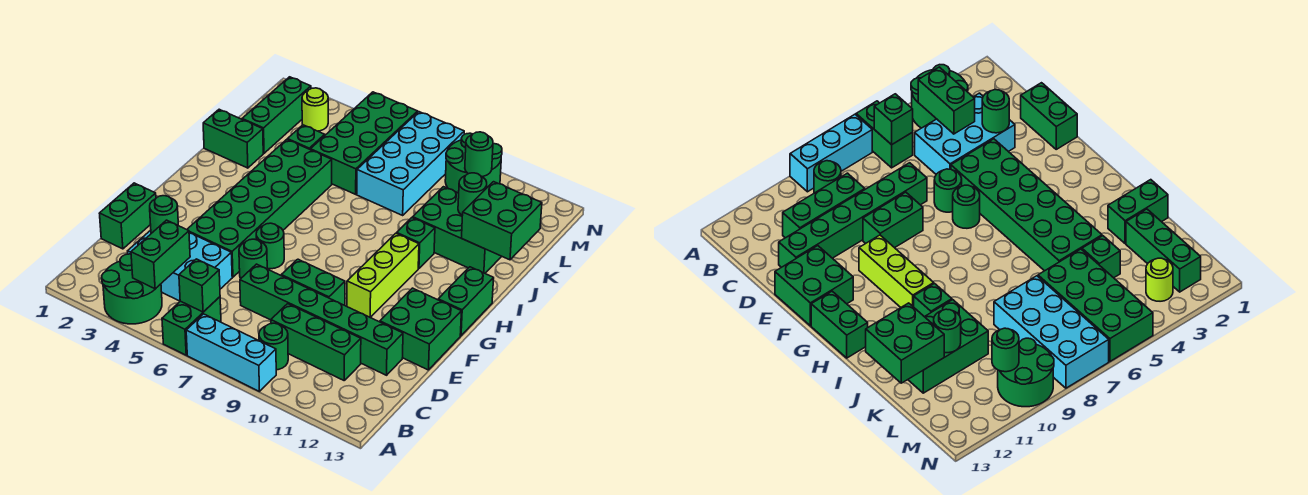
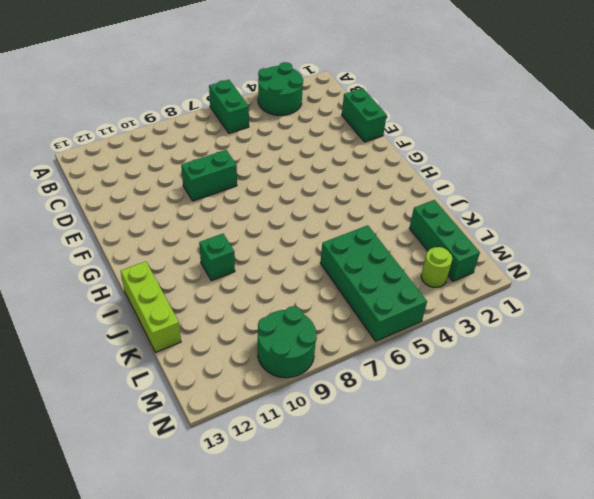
lime brick I13:K13 level 1 -> lime brick F10:H10 level 1
none -> cyan brick A7:A9 level 1
none -> green round brick B9 level 1
none -> cyan brick C3:D5 level 1
none -> green brick C9:C11 level 1

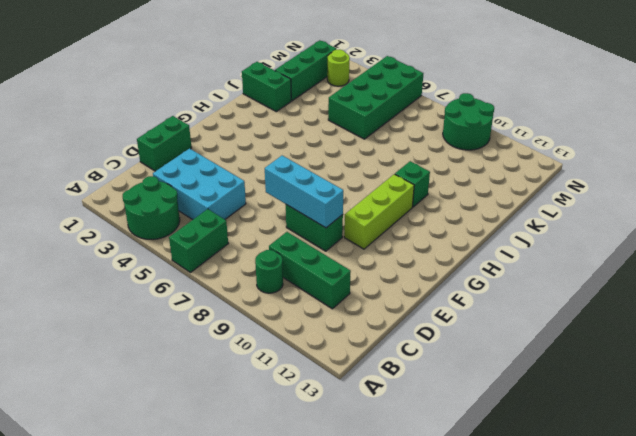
cyan brick E7:E9 level 2 -> cyan brick A7:A9 level 1
none -> green brick D7:D12 level 1
none -> green brick E4:J5 level 1
none -> green round brick E6 level 1
none -> green brick E12:F13 level 1

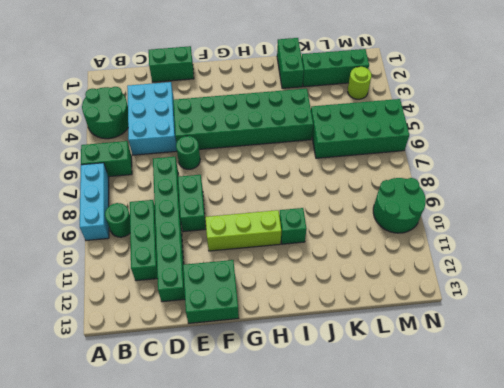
none -> green round brick F6 level 1
none -> green brick G13:H13 level 1
none -> green brick J10:K12 level 1
none -> green brick K4 level 1

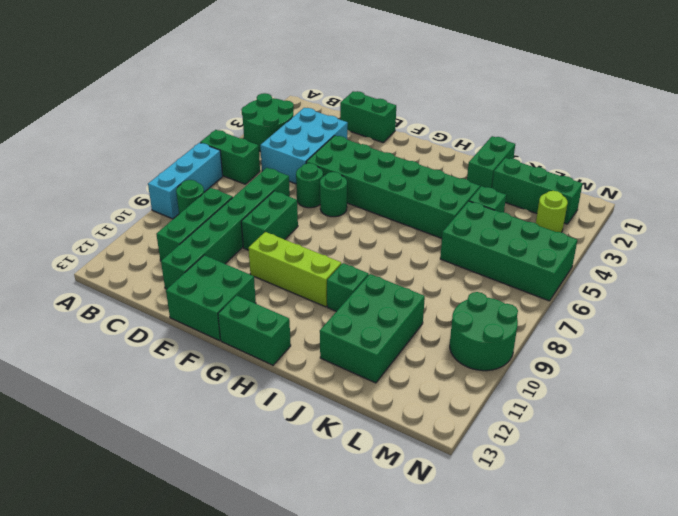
none -> cyan brick K7:N8 level 1
none -> green brick B4:C4 level 2
none -> green brick B6 level 2
none -> green round brick D3 level 2

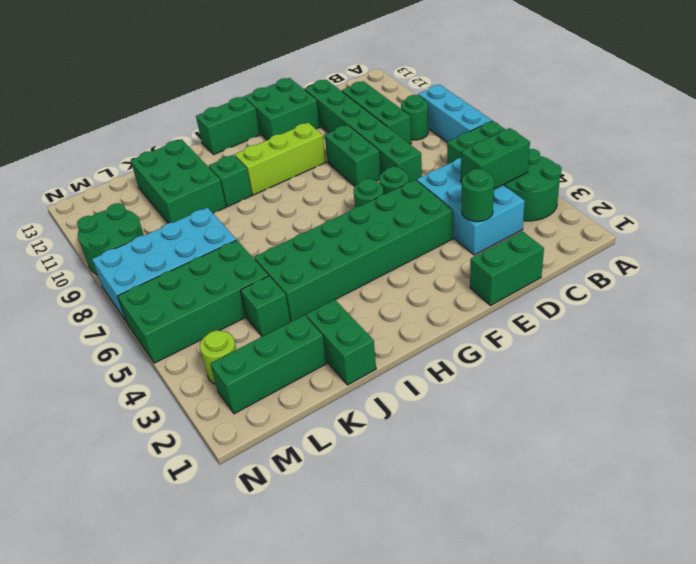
none -> green brick B6 level 2
none -> green brick J12:K13 level 2
none -> green round brick K11 level 2
none -> green round brick M10 level 2

